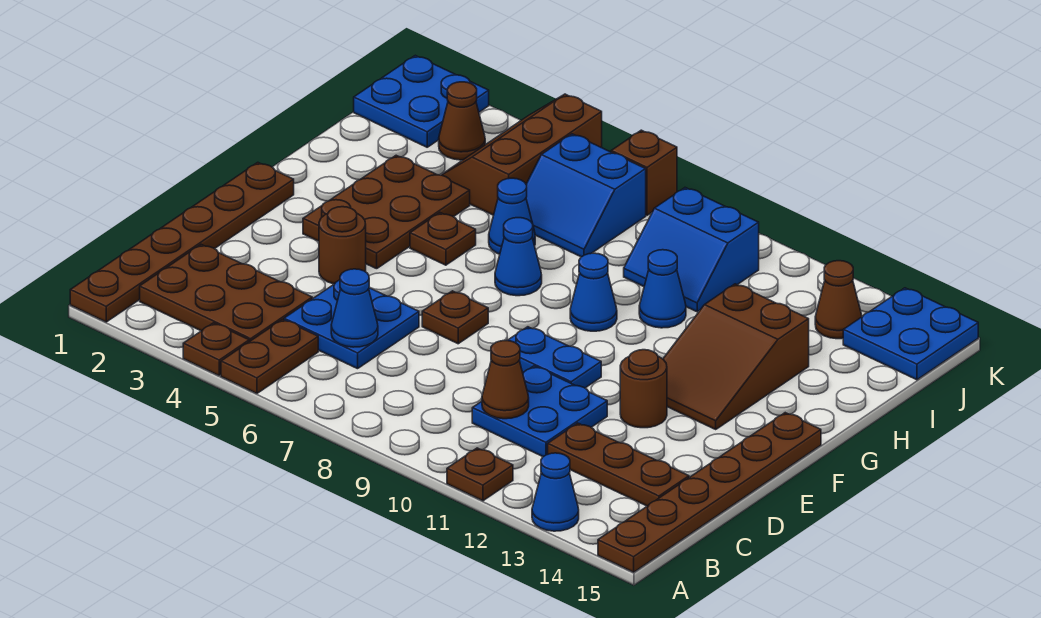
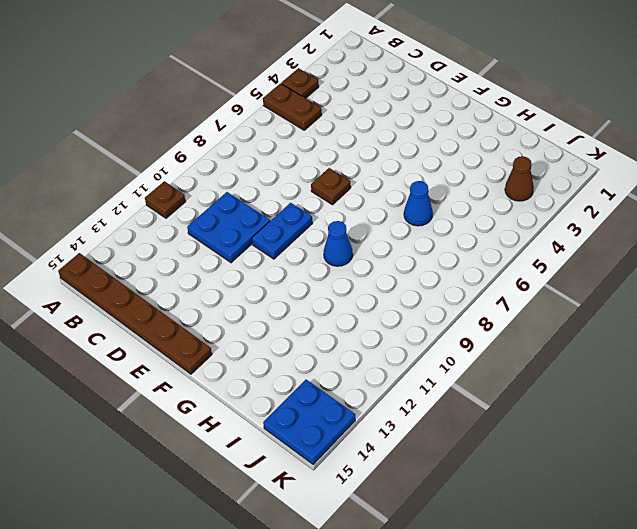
none -> brown plate A1:F1 level 1
none -> blue cone A13 level 1
none -> brown plate B2:C4 level 1
none -> blue plate C5:D6 level 1

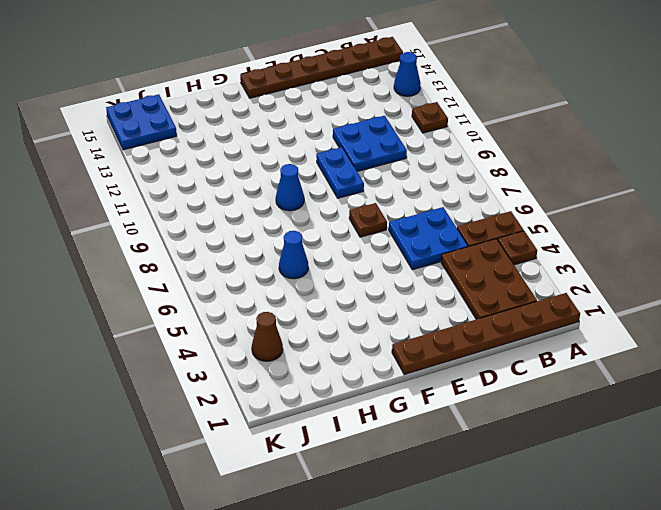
none -> brown plate C12:C14 level 1
none -> brown round brick E4 level 1
none -> brown round brick E12 level 1
none -> brown plate F3:H4 level 1

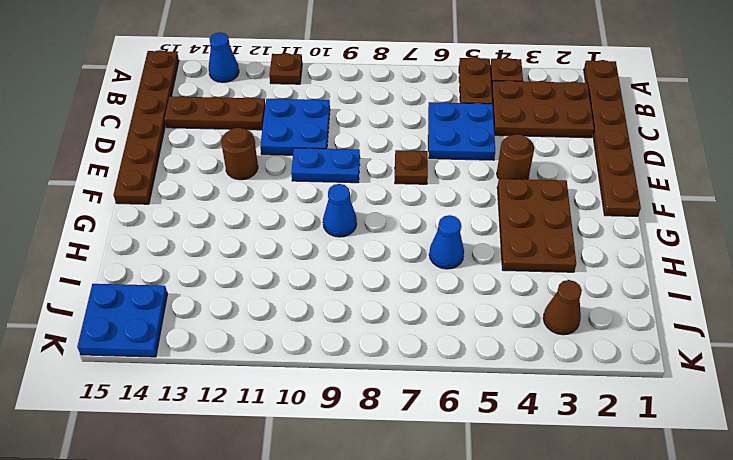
none -> brown slope F12:H13 level 1 top H
none -> brown plate G5 level 1
none -> blue cone G7 level 1
none -> blue cone H10 level 1

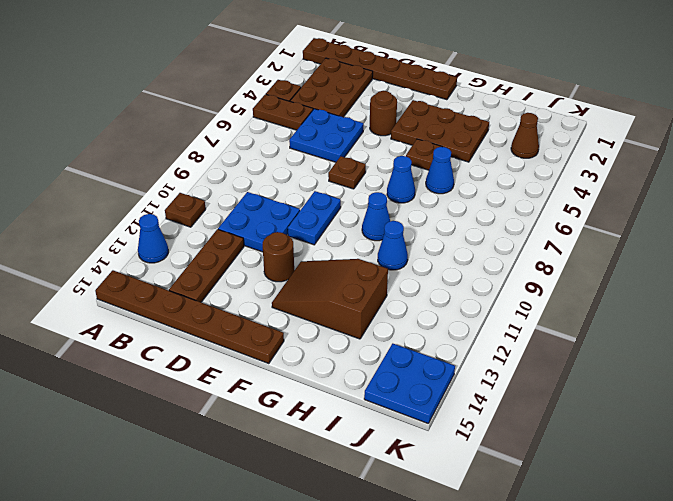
none -> brown slope I4:K5 level 1 top 5
none -> blue slope I6:J7 level 1 top J
none -> blue slope I9:J10 level 1 top J
none -> blue plate J1:K2 level 1

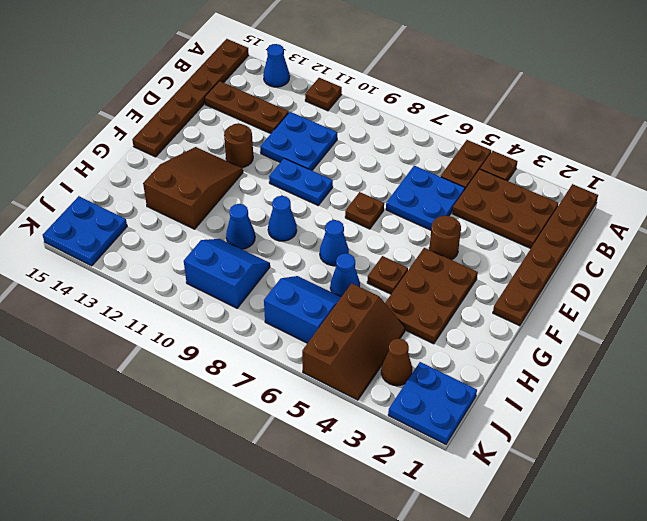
none -> brown cone J13 level 1
none -> brown brick K7 level 1
none -> blue cone C6 level 2
none -> brown cone C10 level 2

